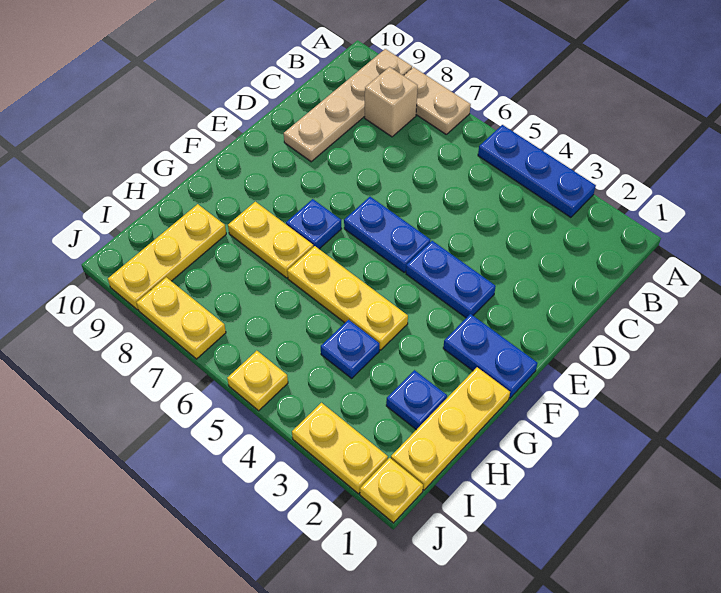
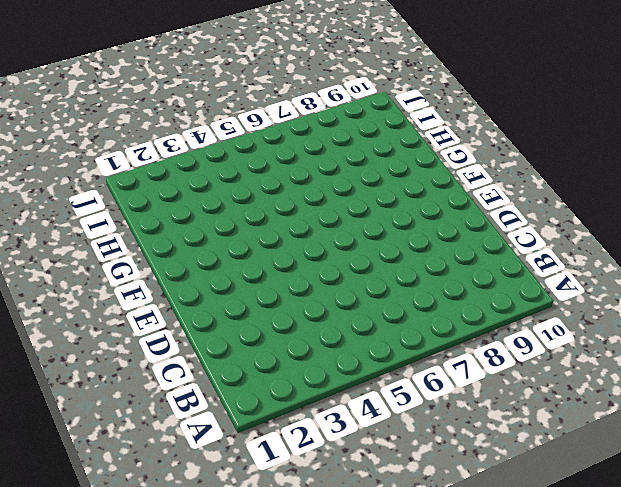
none -> blue plate A3:A5 level 1
none -> tan plate A7:A8 level 1
none -> tan plate A9:D9 level 1

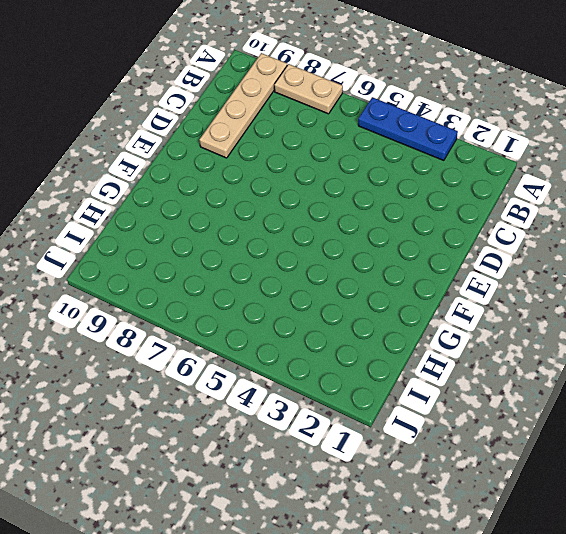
none -> tan brick B8 level 1
none -> blue plate E3:E4 level 1
none -> blue plate E5:E6 level 1

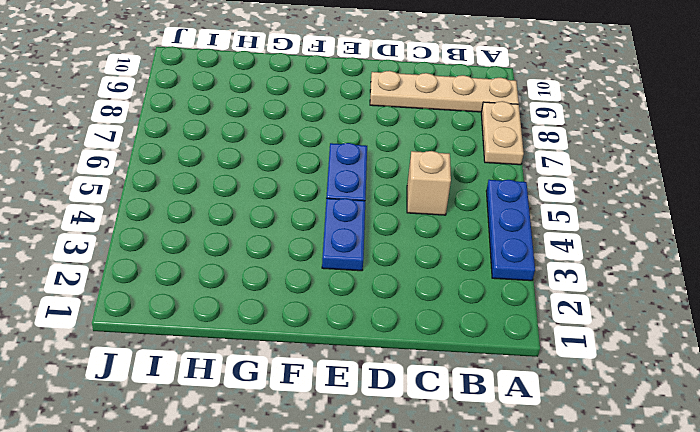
tan brick C5 level 1 -> tan brick B8 level 1
none -> blue plate F1:F2 level 1
none -> blue plate F7 level 1
none -> yellow plate G1:I1 level 1

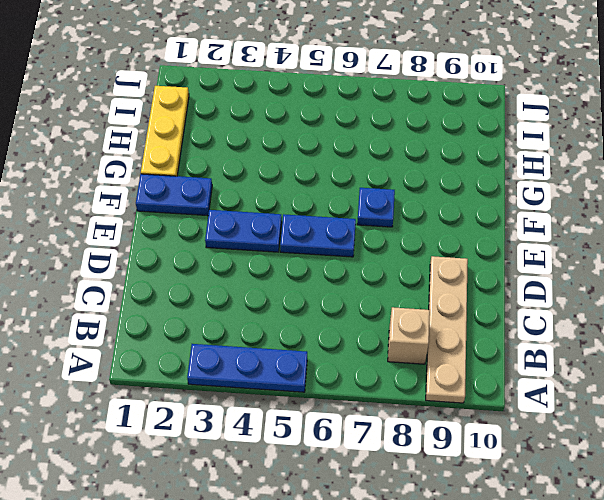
none -> tan plate A7:A8 level 1
none -> yellow plate G4:G6 level 1
none -> yellow plate G7:G8 level 1

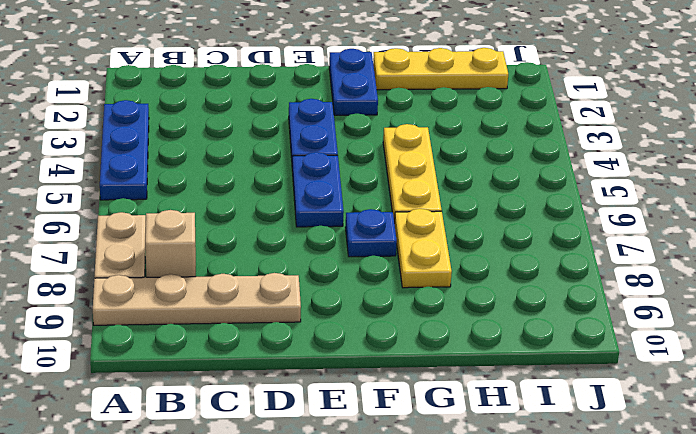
none -> blue plate H2 level 1
none -> blue plate H4 level 1
none -> yellow plate H9:J9 level 1

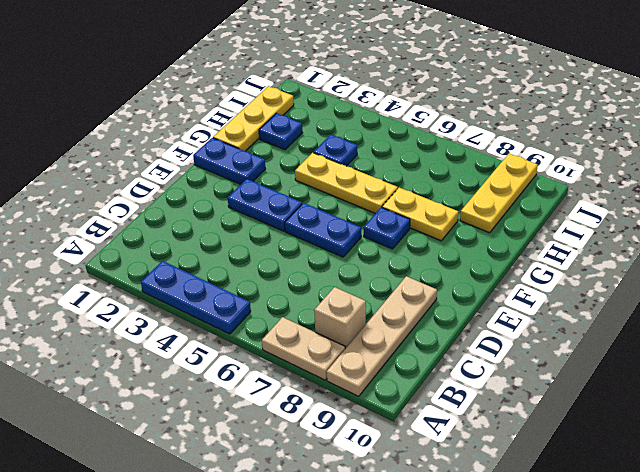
none -> yellow plate J1 level 1
none -> yellow plate J2:J3 level 1
none -> yellow plate J5 level 1

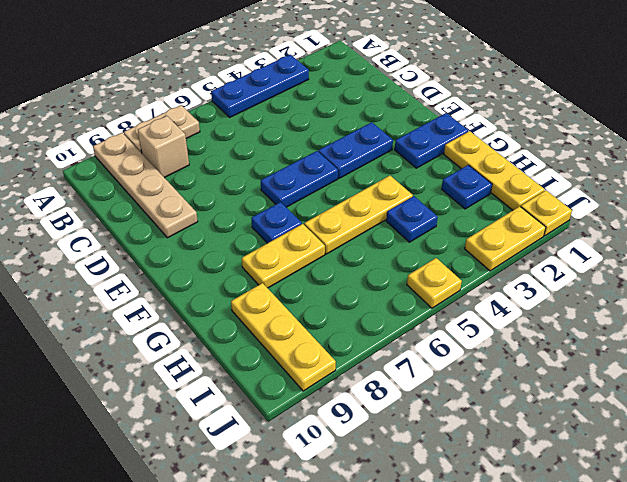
none -> yellow plate J7:J8 level 1

